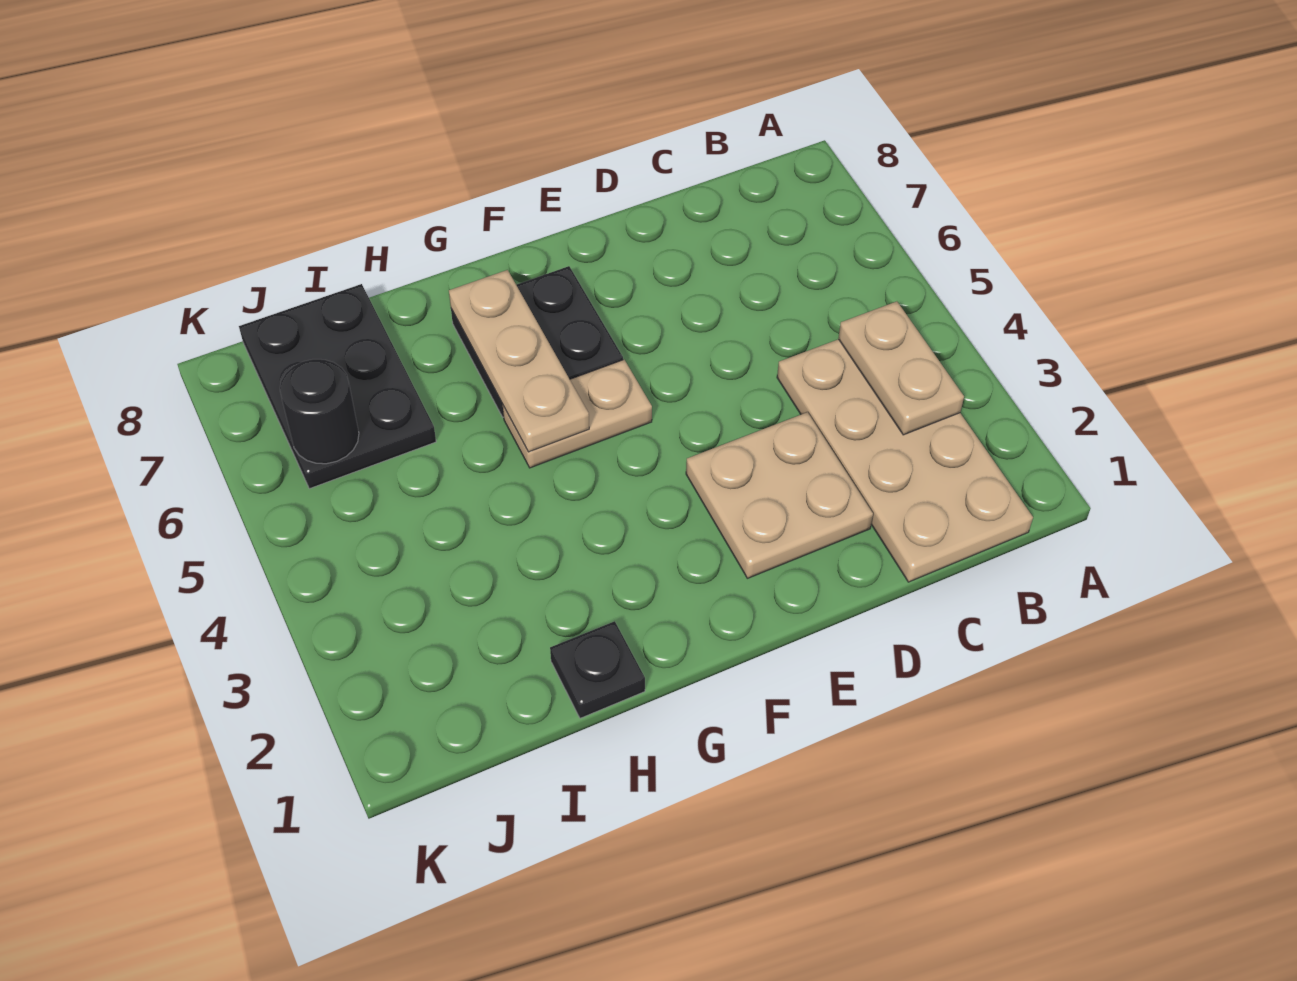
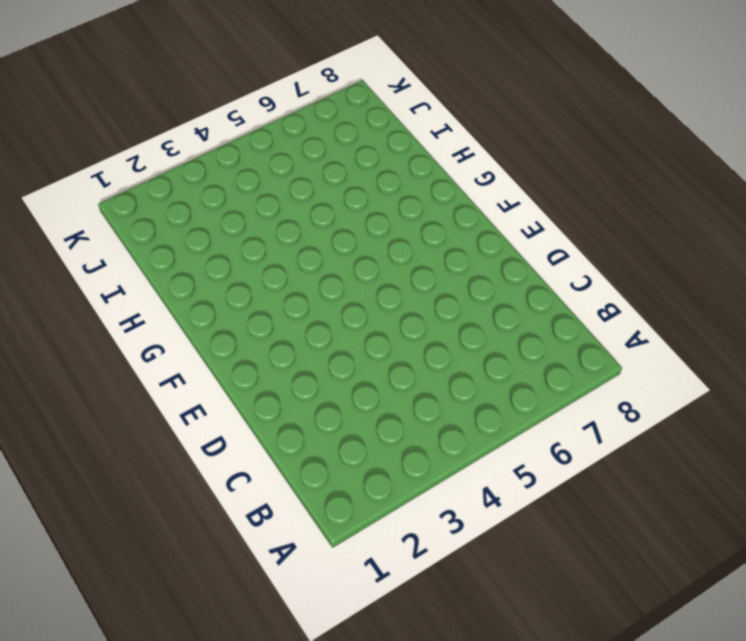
none -> tan plate B1:C4 level 1
none -> tan plate D2:E3 level 1

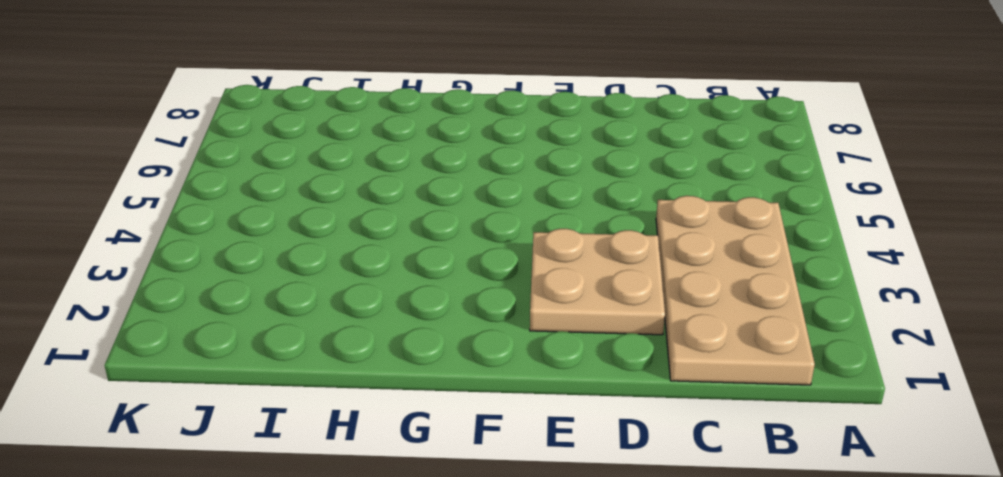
none -> tan plate F5:G5 level 1
none -> black plate F6:G7 level 1

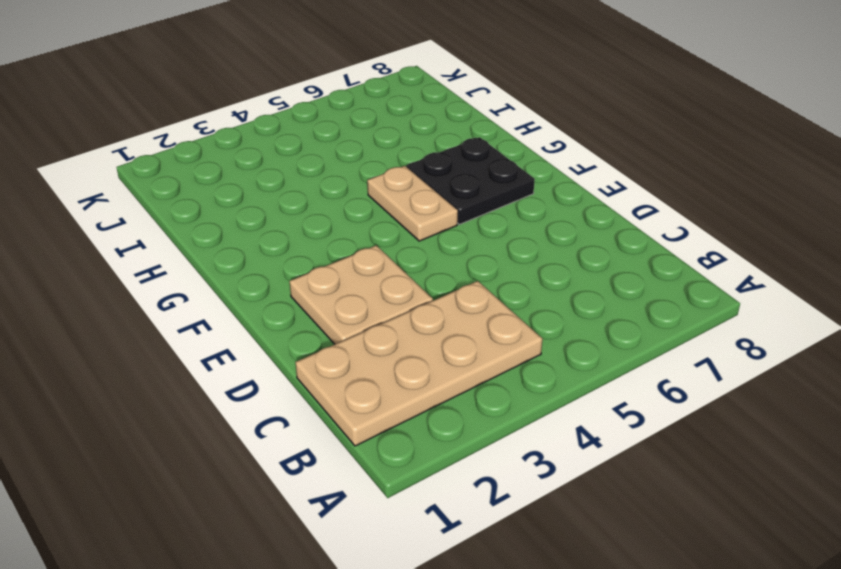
none -> black plate H1 level 1
none -> black plate I6:J8 level 1

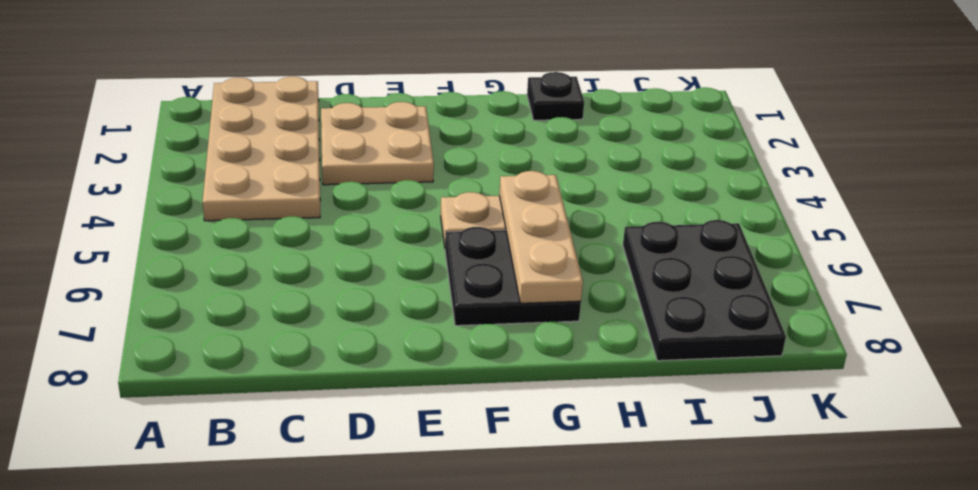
none -> tan plate B3:B4 level 2
none -> black round brick J6 level 2

